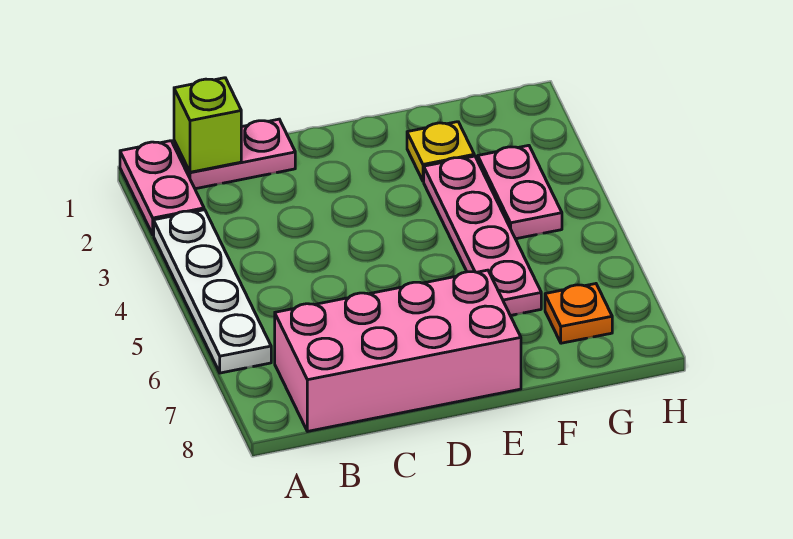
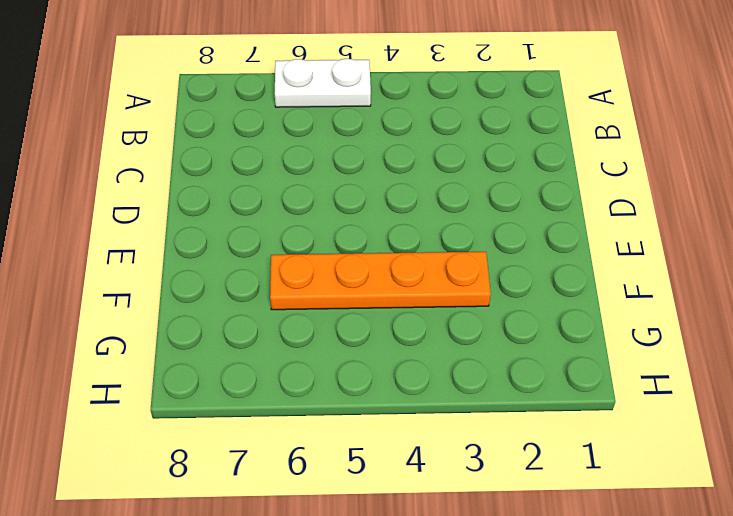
white plate A5:A6 level 1 -> white plate A3:A6 level 1
orange plate F3:F6 level 1 -> pink plate F3:F6 level 1
none -> pink plate A1:A2 level 1
none -> pink plate B1:C1 level 1

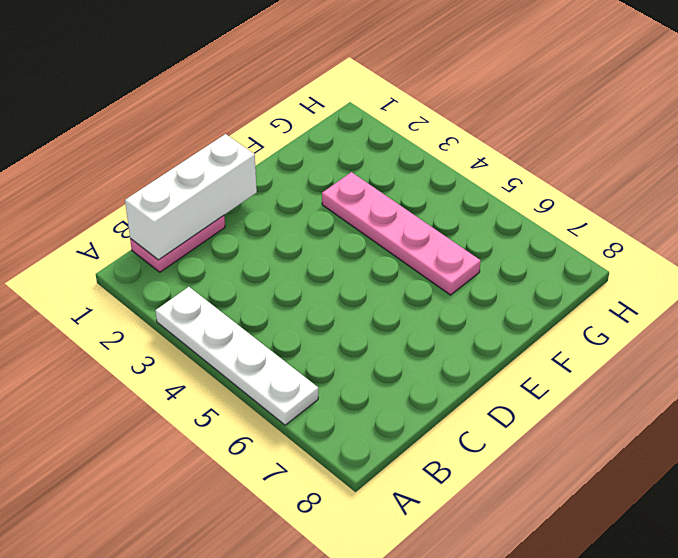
white brick B1:D1 level 2 -> lime brick B1 level 2
none -> pink plate A1:A2 level 1
none -> pink brick B7:E8 level 1

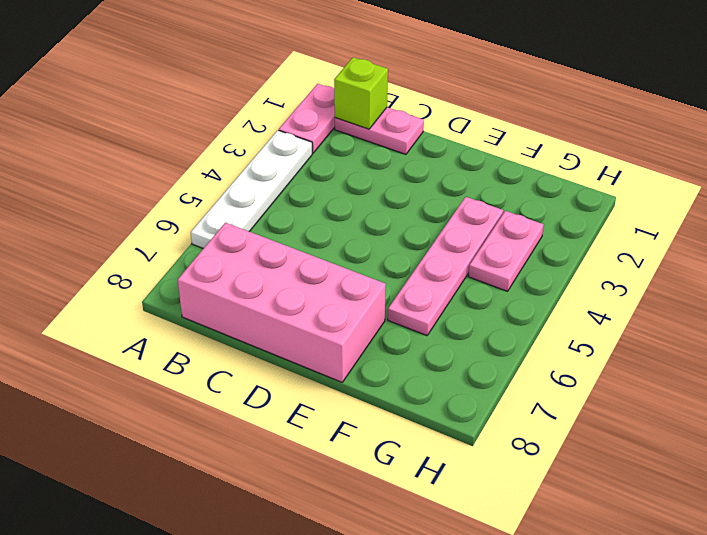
none -> yellow plate F2 level 1
none -> orange plate G7 level 1

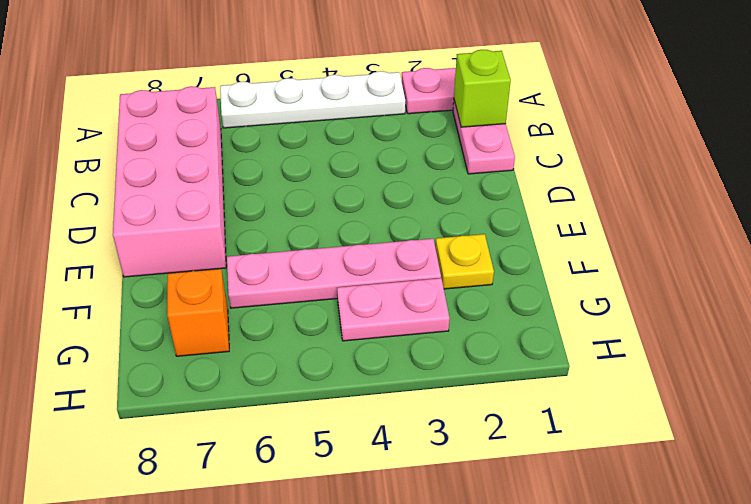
orange brick G7 level 1 -> orange plate G7 level 1

